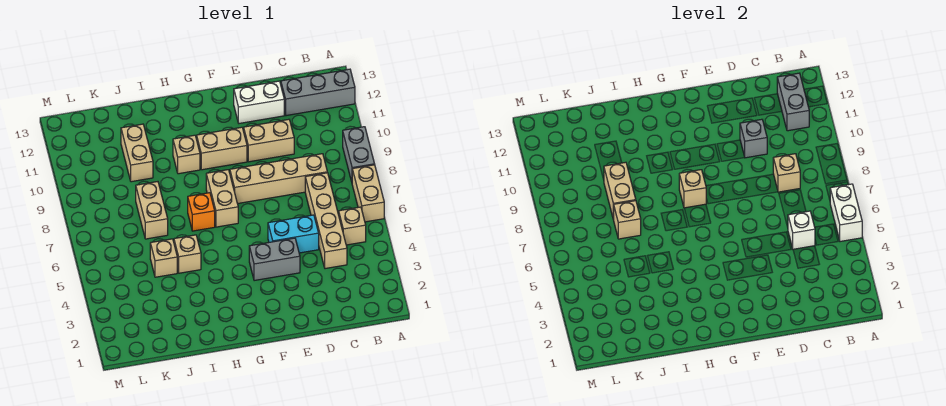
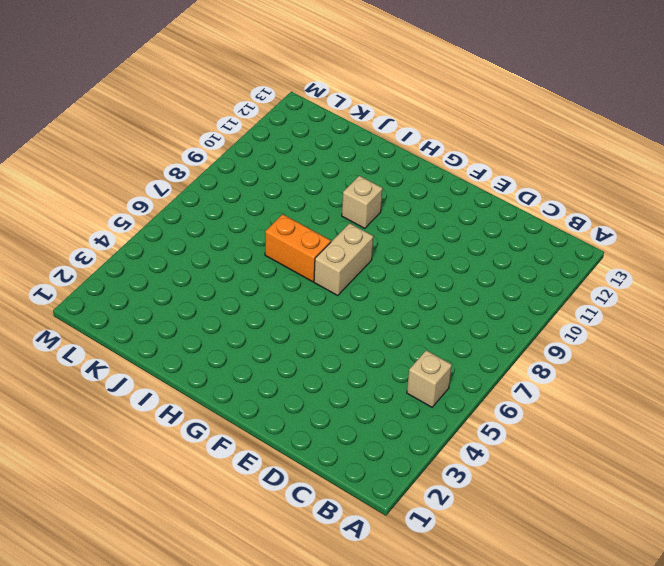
orange brick H7:I7 level 1 -> orange brick H7 level 1
none -> tan brick A6:A7 level 1
none -> grey brick A8:A9 level 1
none -> grey brick A12:C12 level 1

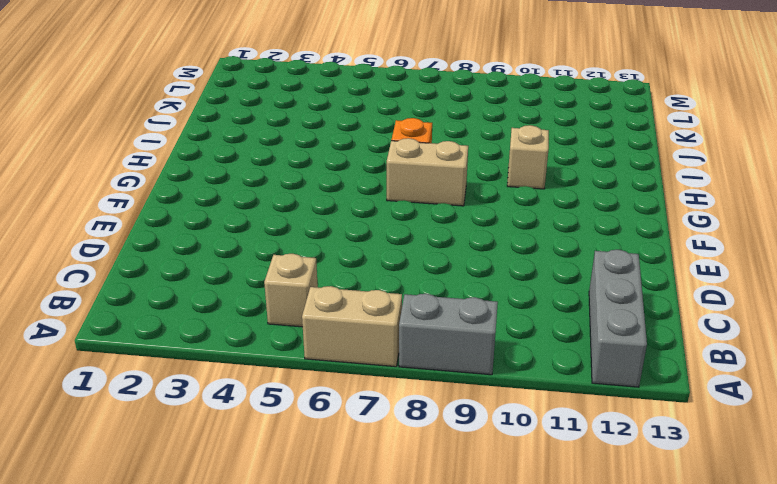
none -> tan brick C4:C7 level 1
none -> tan brick C8:F8 level 1
none -> cyan brick D5:E5 level 1

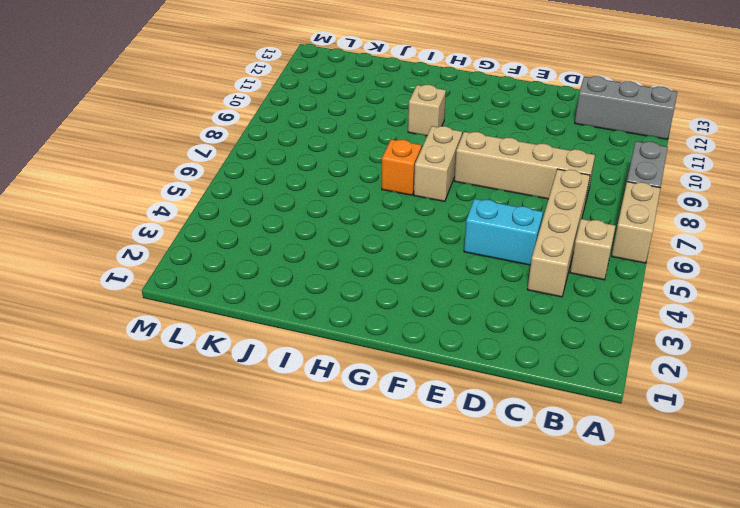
none -> tan brick D10:E10 level 1
none -> white brick D12:E12 level 1
none -> grey brick E4:F4 level 1

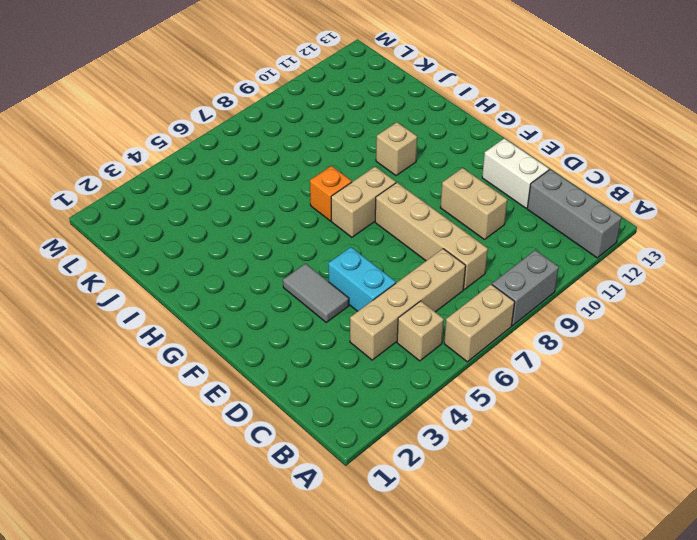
grey tile E4:F4 level 1 -> grey brick E4:F4 level 1
none -> tan brick F10:G10 level 1
none -> tan brick I5 level 1
none -> tan brick J5 level 1

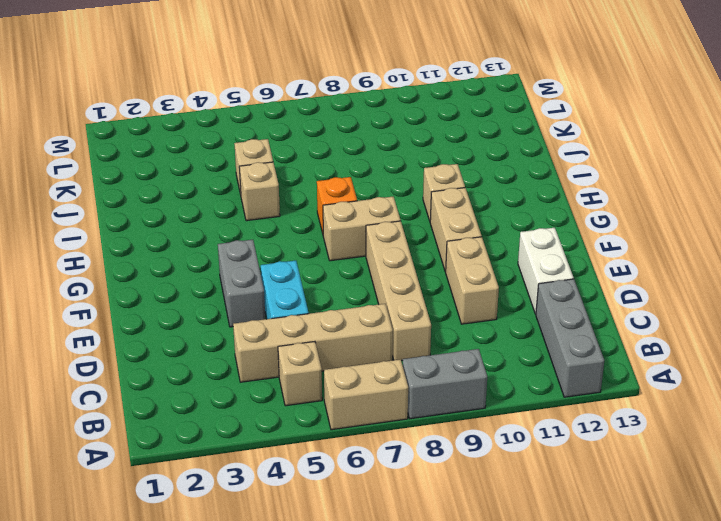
none -> tan brick J7:J8 level 1
none -> tan brick J10:J11 level 1
none -> white brick A5:A6 level 2

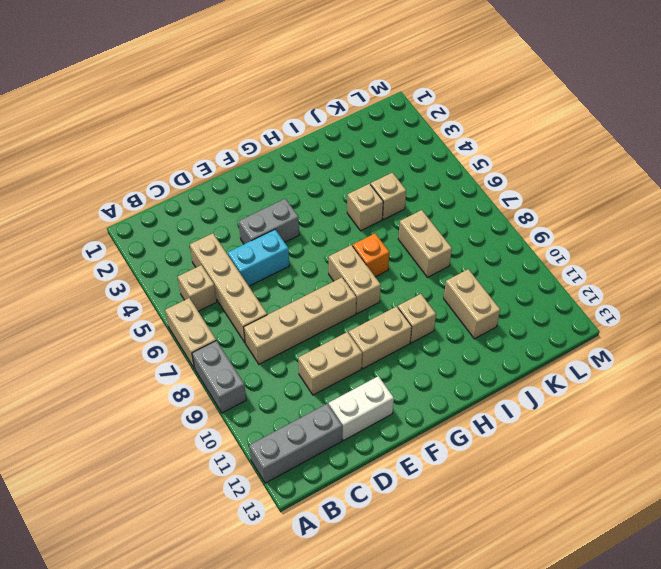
none -> white brick A5:A6 level 2
none -> grey brick B11:B12 level 2
none -> white brick C5 level 2

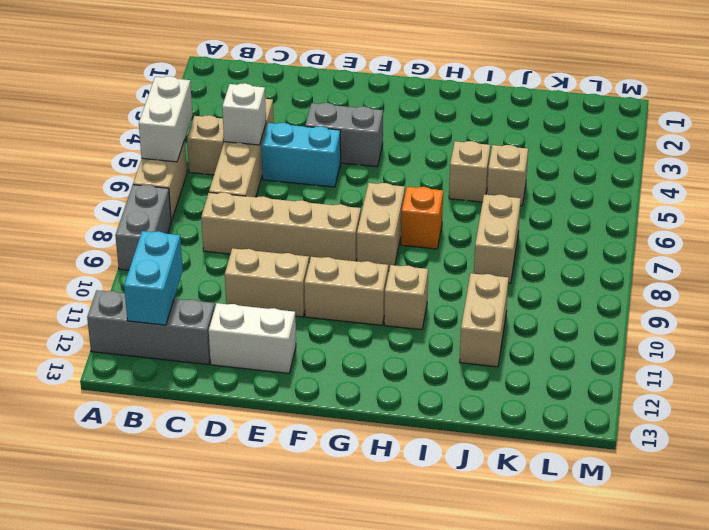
cyan brick B11:B12 level 2 -> grey brick B11:B12 level 2
none -> tan brick C8 level 2
none -> grey brick D10 level 2
none -> tan brick G8 level 2

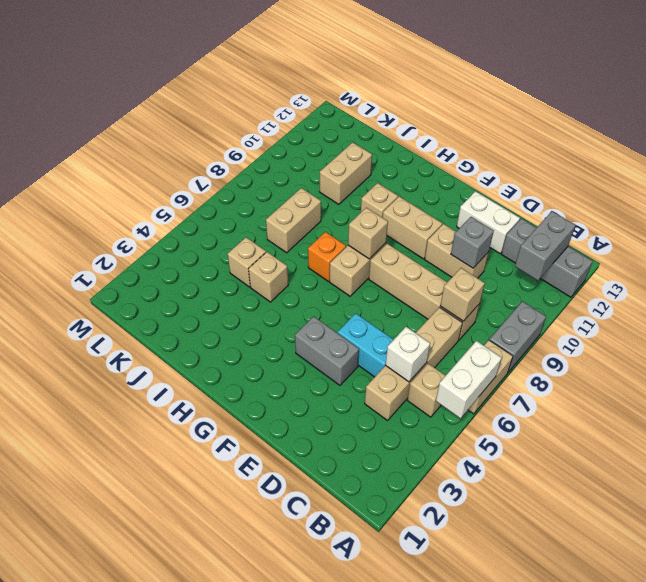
none -> tan brick J7 level 2
none -> tan brick J8:J9 level 2

